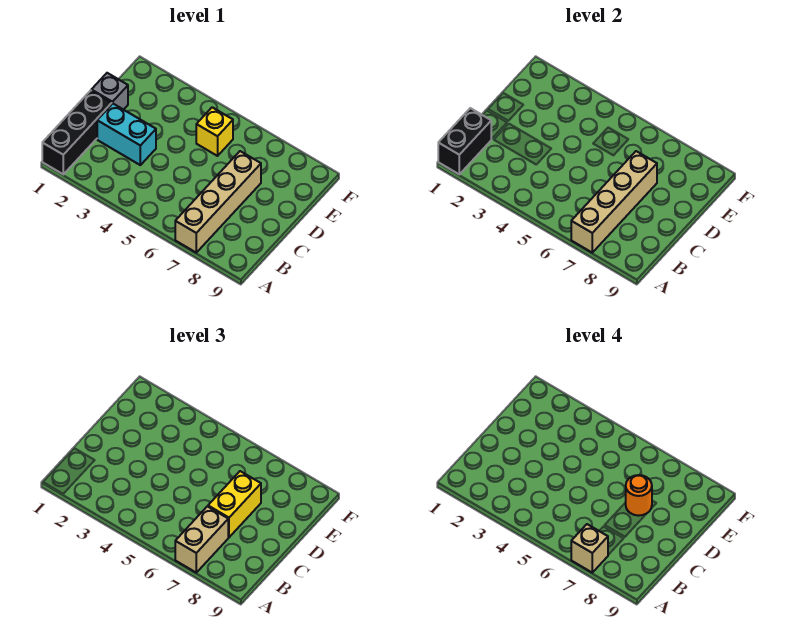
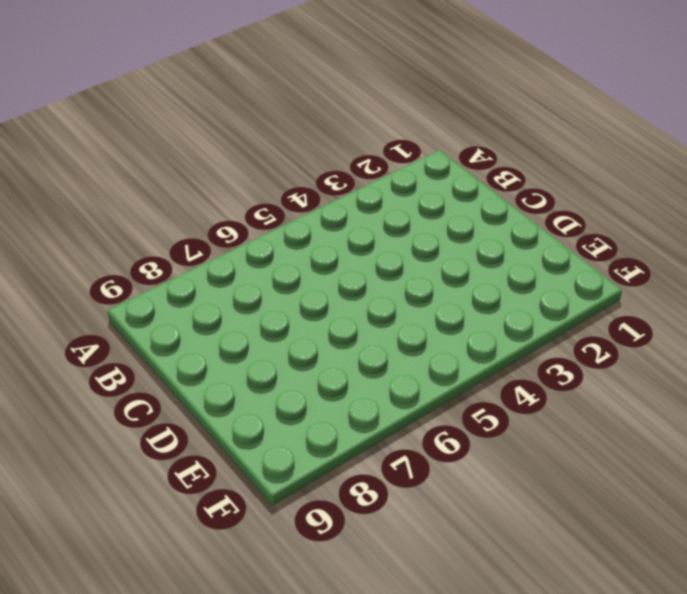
none -> black brick A1:C1 level 1
none -> tan brick A7:D7 level 1

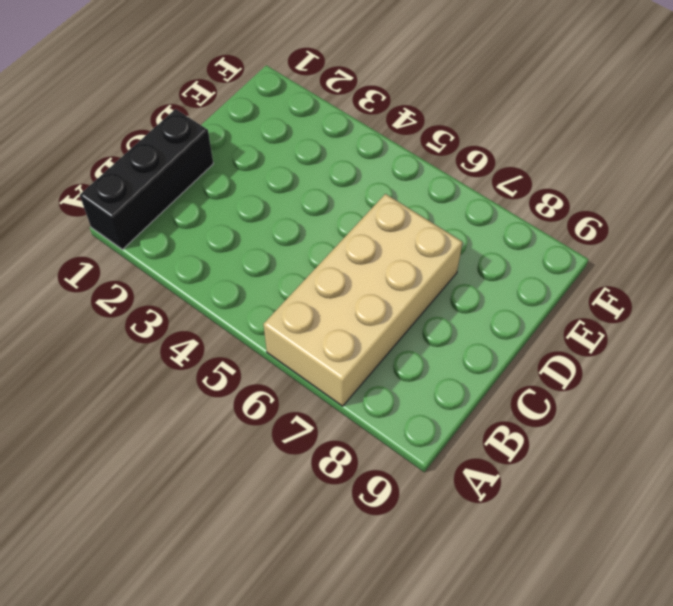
tan brick A6:D7 level 1 -> tan brick A7:D7 level 1
none -> cyan brick C2:C3 level 1
none -> grey brick D1 level 1

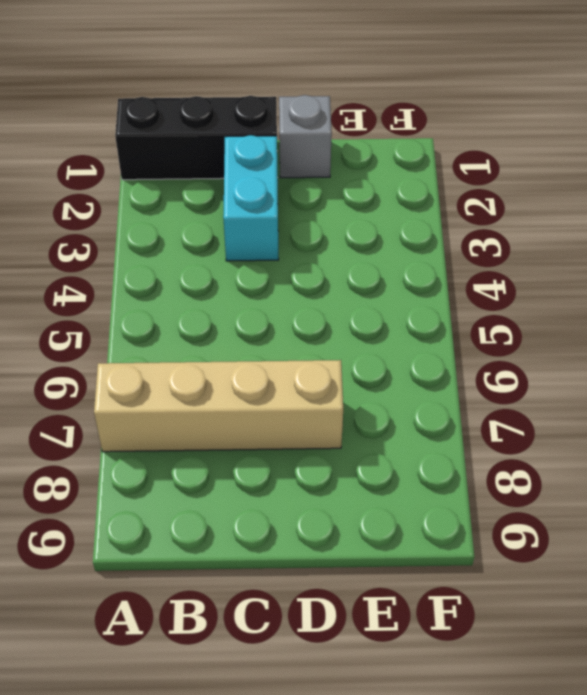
none -> yellow brick E5 level 1
none -> black brick A1:B1 level 2

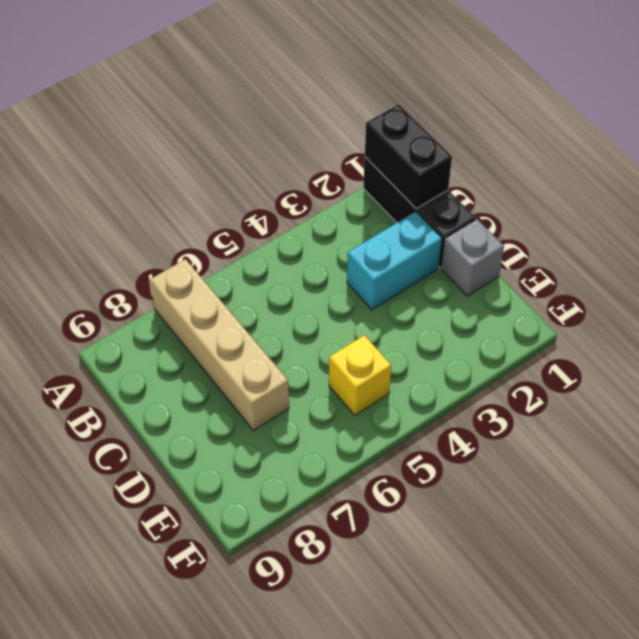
none -> tan brick A7:D7 level 2
none -> tan brick A7:B7 level 3

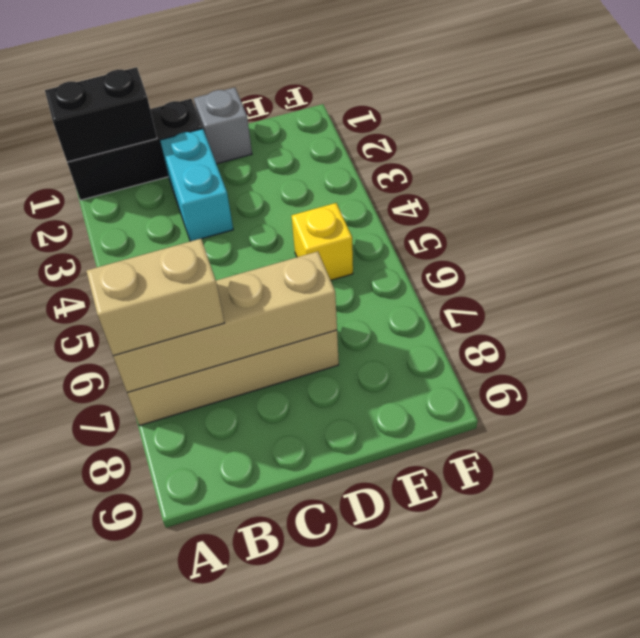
none -> yellow brick C7:D7 level 3
none -> tan brick A7 level 4

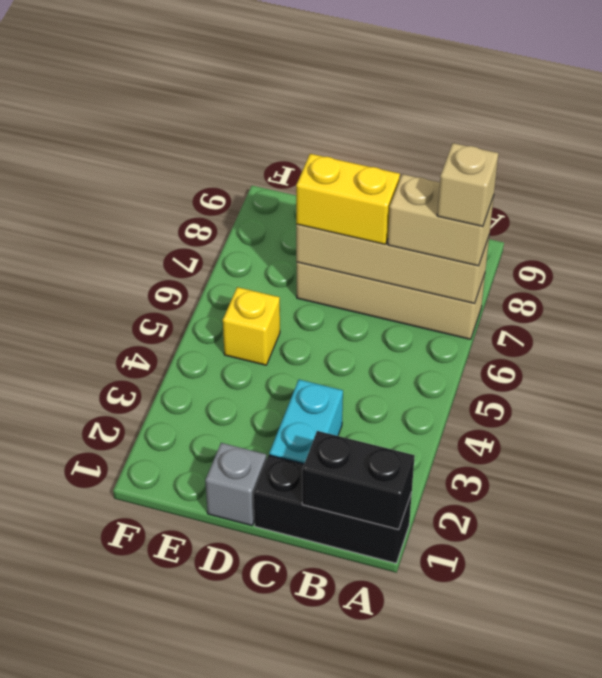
none -> orange round brick D7 level 4

